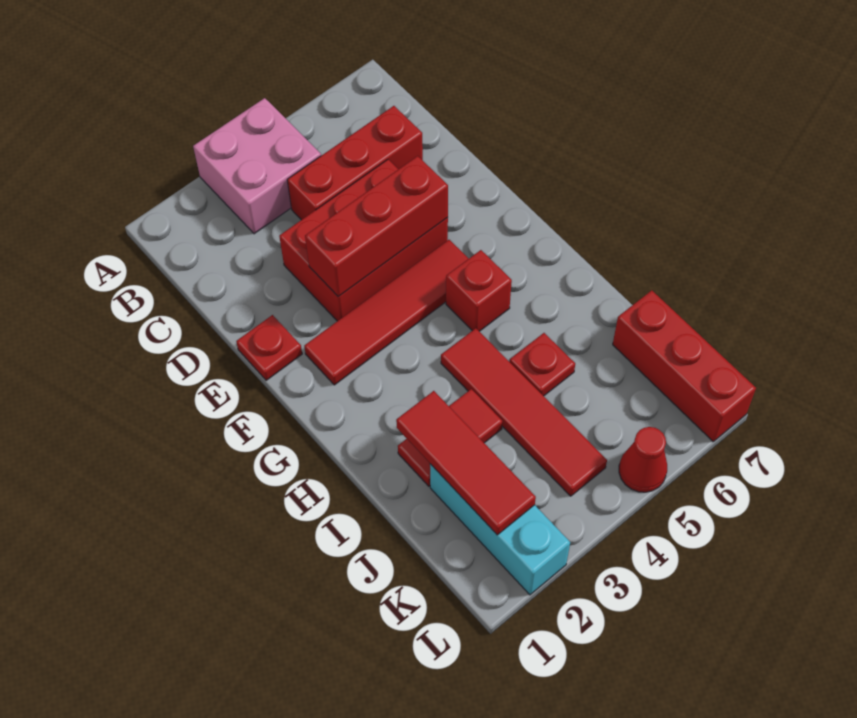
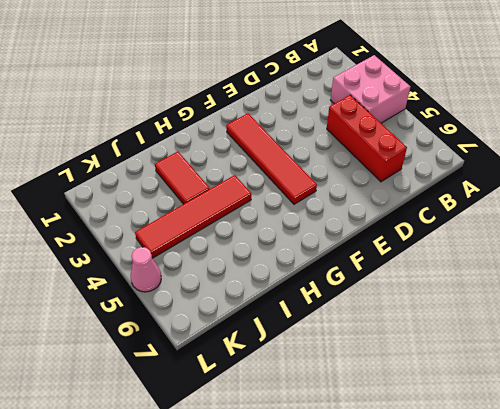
pink cone L5 level 1 -> red cone L5 level 1
none -> red brick D3:E5 level 1
none -> red plate E1 level 1
none -> red brick G5 level 1

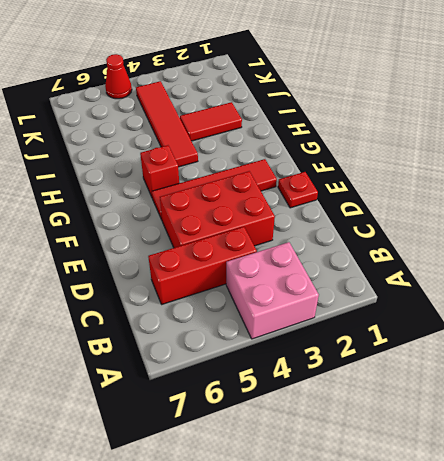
none -> red plate I5 level 1
none -> cyan brick J2:L2 level 1
none -> red brick J7:L7 level 1

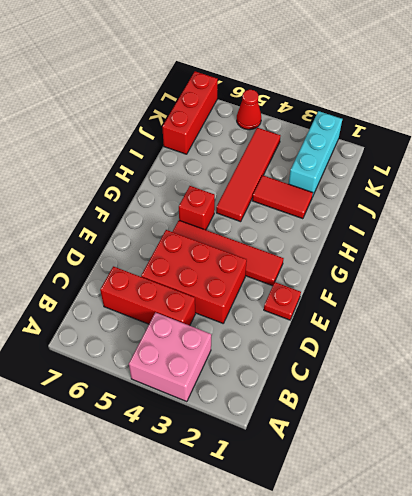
none -> red plate I5 level 1
none -> red brick E3:E5 level 2
none -> red tile I2:K2 level 2

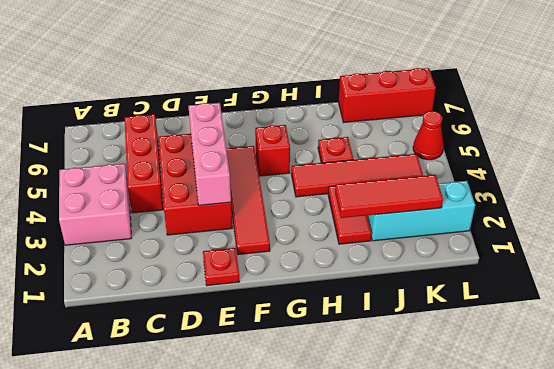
pink brick E3:E5 level 2 -> red brick E3:E5 level 2

